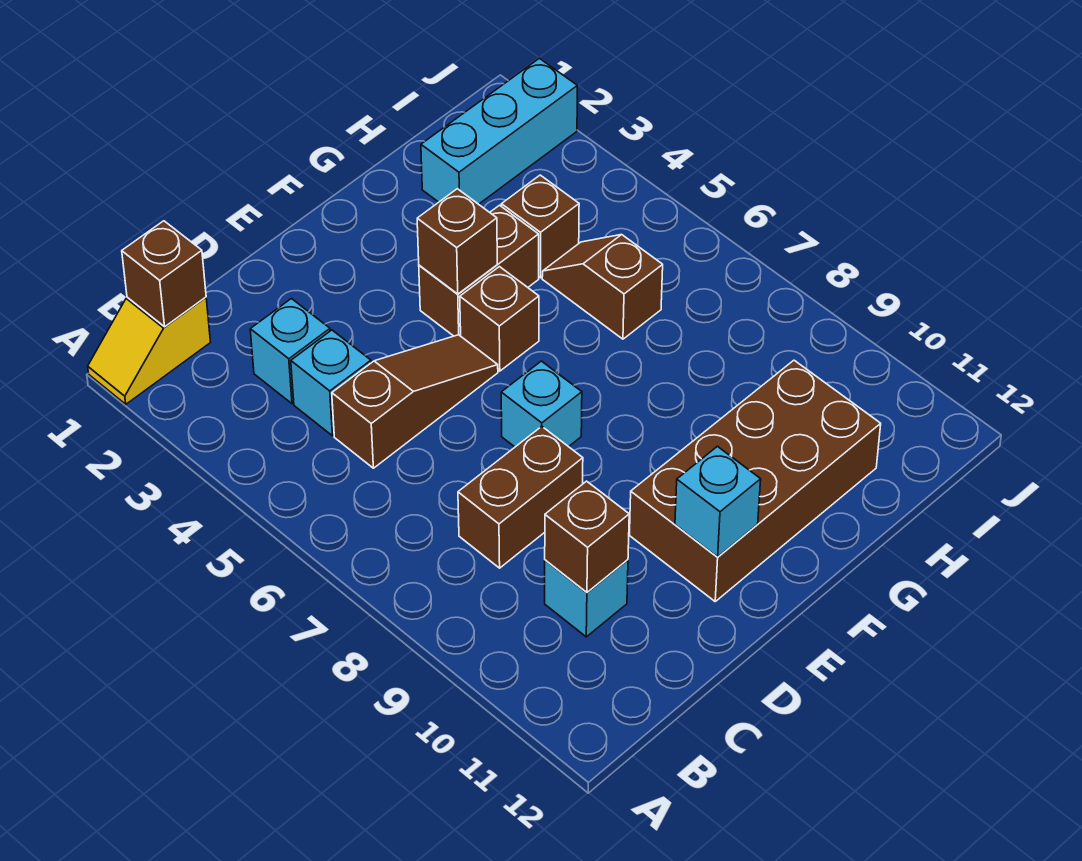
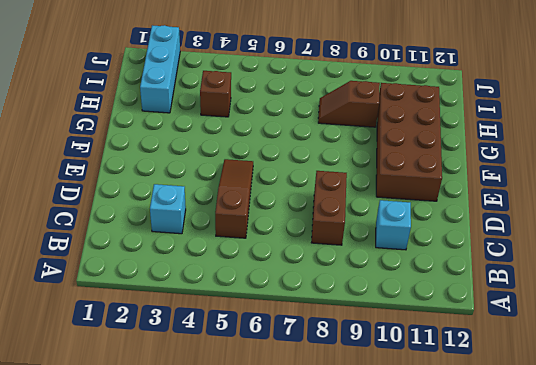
brown slope H8:H9 level 1 top 9 -> brown slope H5:H6 level 1 top 6
none -> yellow slope A1:B1 level 1 top B
none -> cyan brick C4 level 1
none -> cyan brick E7 level 1

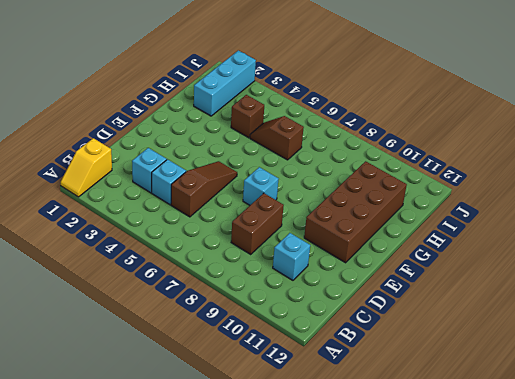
none -> brown brick F4:G4 level 1
none -> brown brick F5 level 1
none -> brown brick B1 level 2

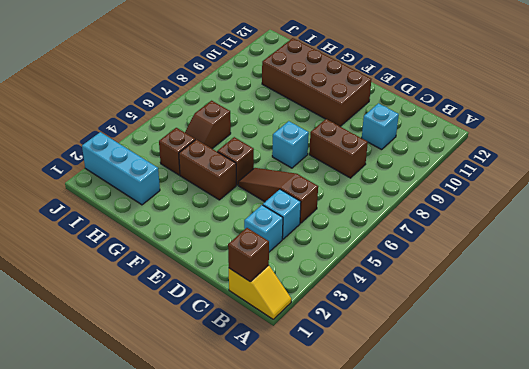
none -> brown brick C10 level 2
none -> cyan brick E11 level 2
none -> brown brick F4 level 2

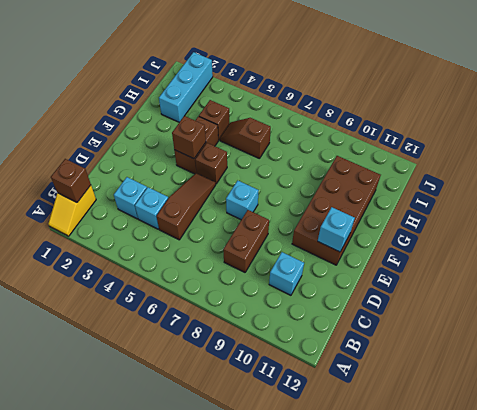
none -> brown brick C10 level 2

